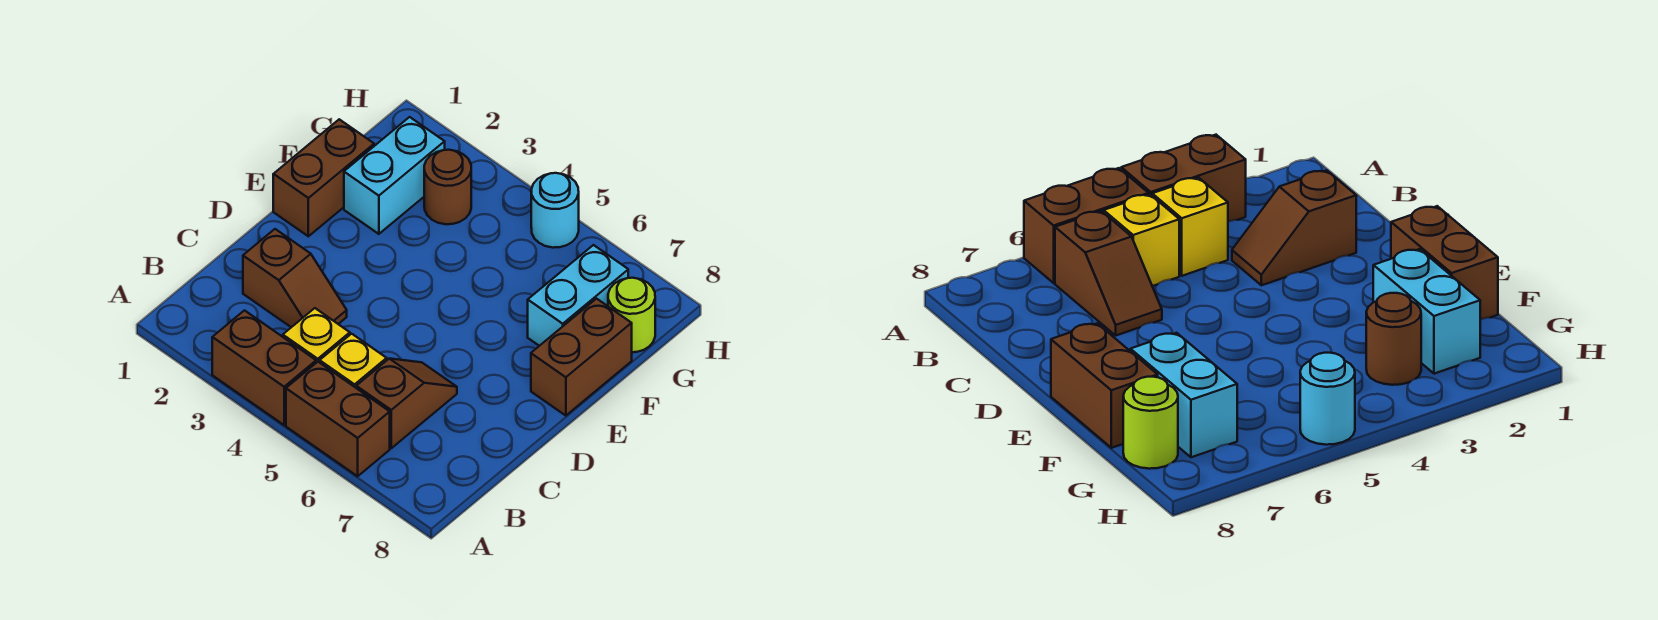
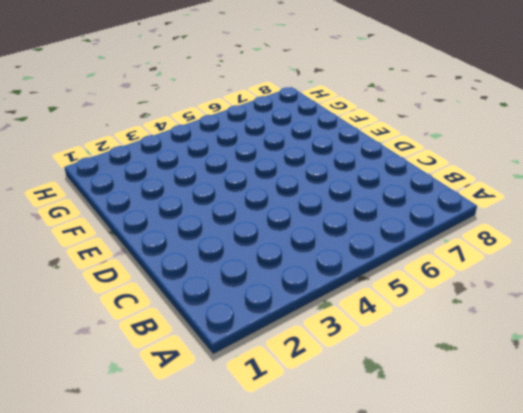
none -> brown brick A3:A4 level 1
none -> brown brick A5:A6 level 1
none -> yellow brick B4 level 1

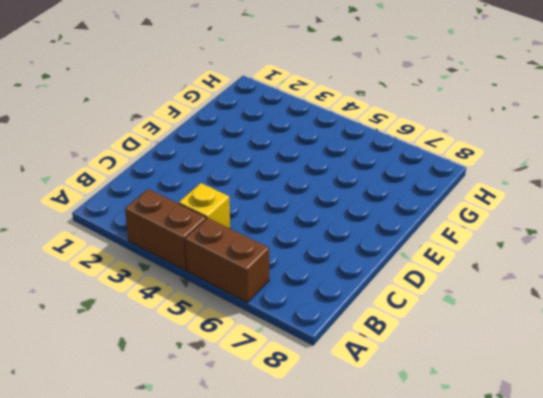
none -> yellow brick B5 level 1
none -> brown slope B6:C6 level 1 top B
none -> brown slope C2:C3 level 1 top 2

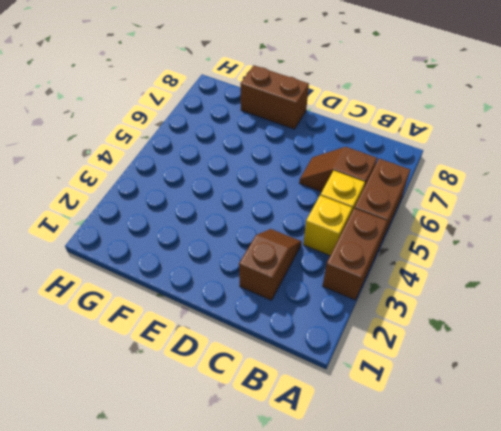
none -> brown brick E1:F1 level 1
none -> cyan brick F2:G2 level 1
none -> cyan brick F7:G7 level 1

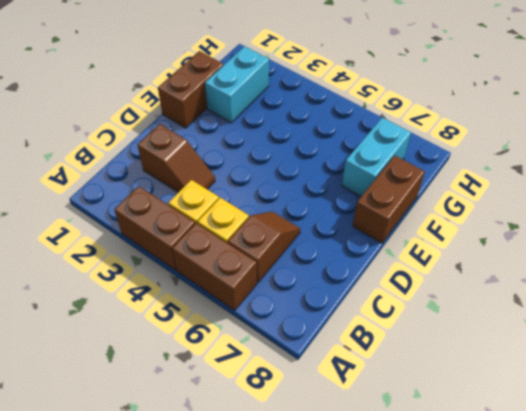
none -> brown round brick G3 level 1
none -> lime round brick G8 level 1
none -> cyan round brick H5 level 1

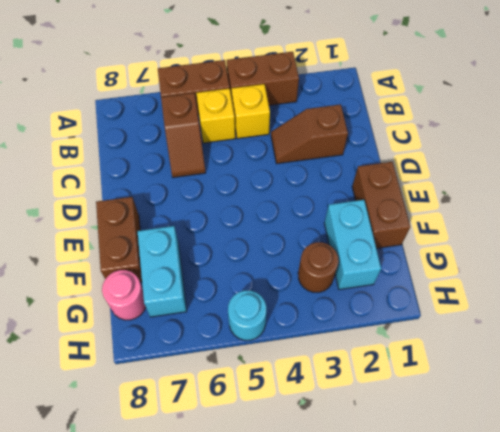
pink round brick G8 level 1 -> lime round brick G8 level 1

